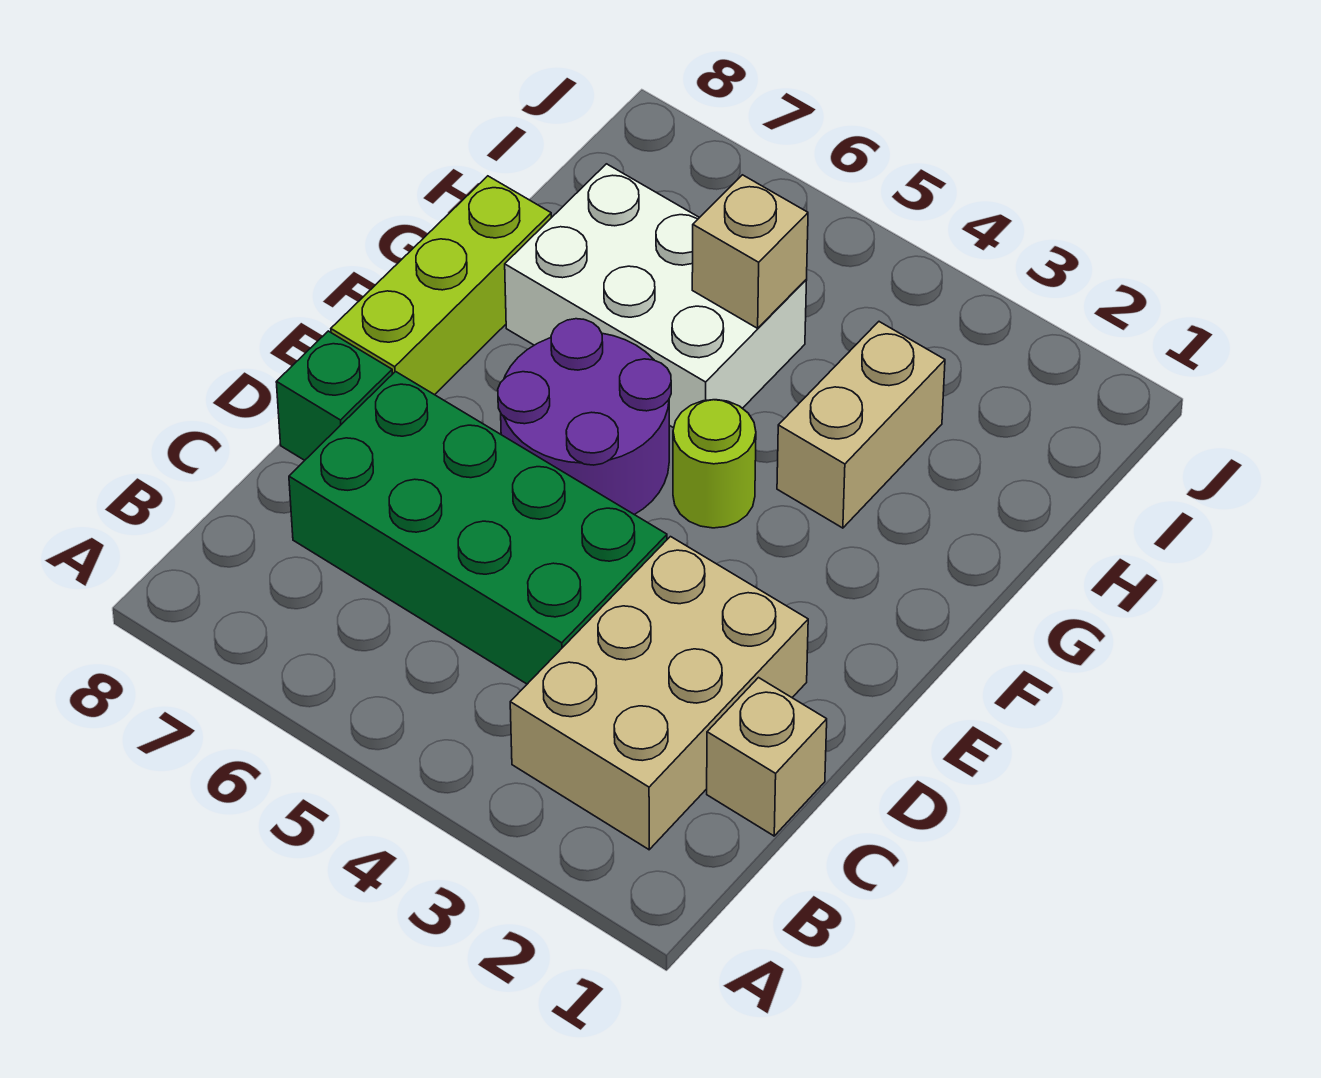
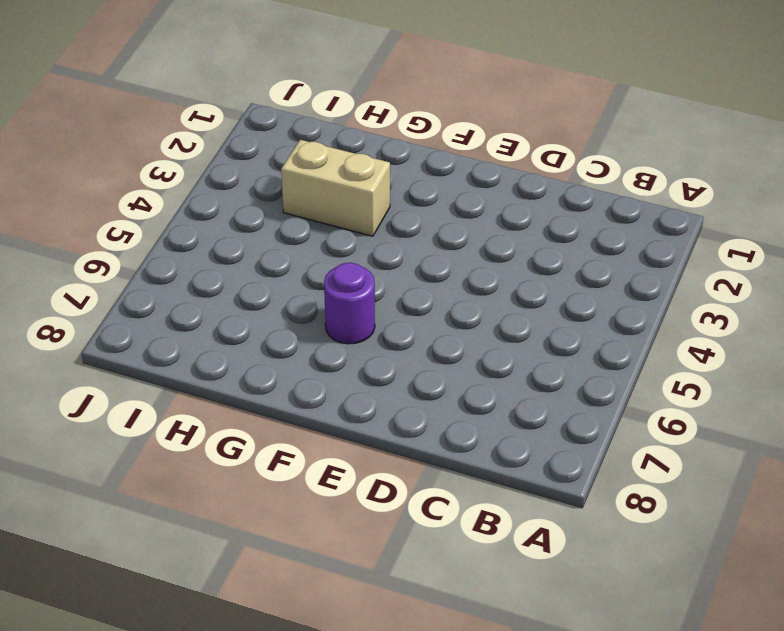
purple round brick F6 level 1 -> purple round brick E5:F6 level 1
none -> tan brick B2:D3 level 1
none -> tan brick C1 level 1

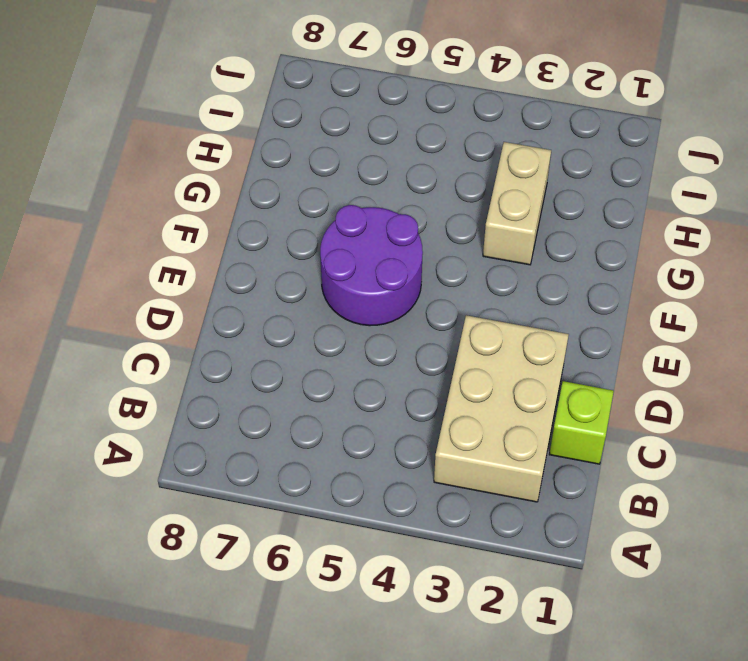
lime brick C1 level 1 -> tan brick C1 level 1
none -> green brick C4:D7 level 1
none -> green brick D8 level 1

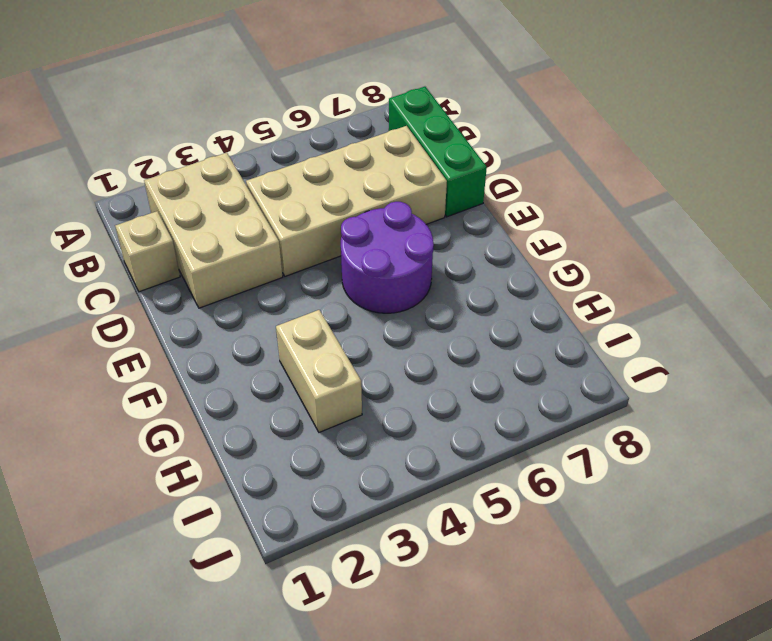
green brick B8:D8 level 1 -> green brick D8 level 1
tan brick C4:D7 level 1 -> green brick C4:D7 level 1
none -> lime brick E8:G8 level 1
none -> lime round brick F4 level 1

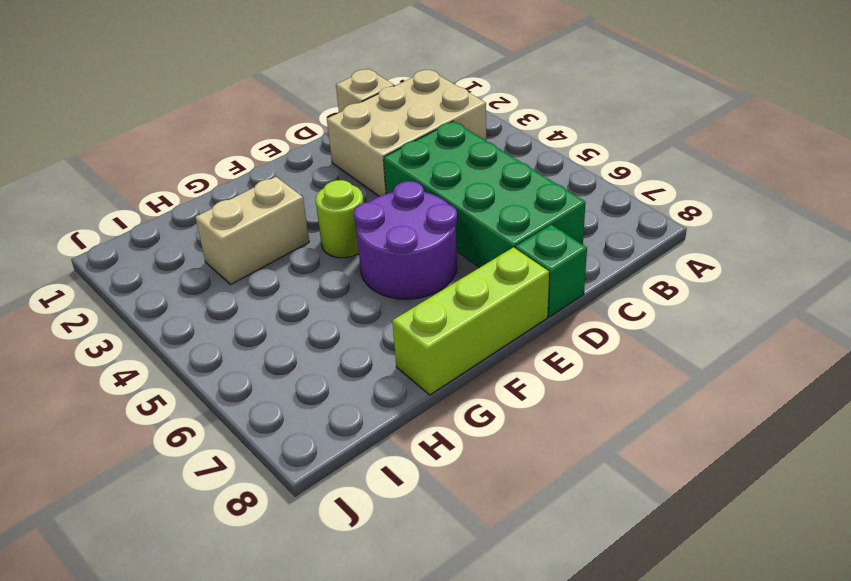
none -> white brick G5:H7 level 1
none -> tan brick H5 level 2

